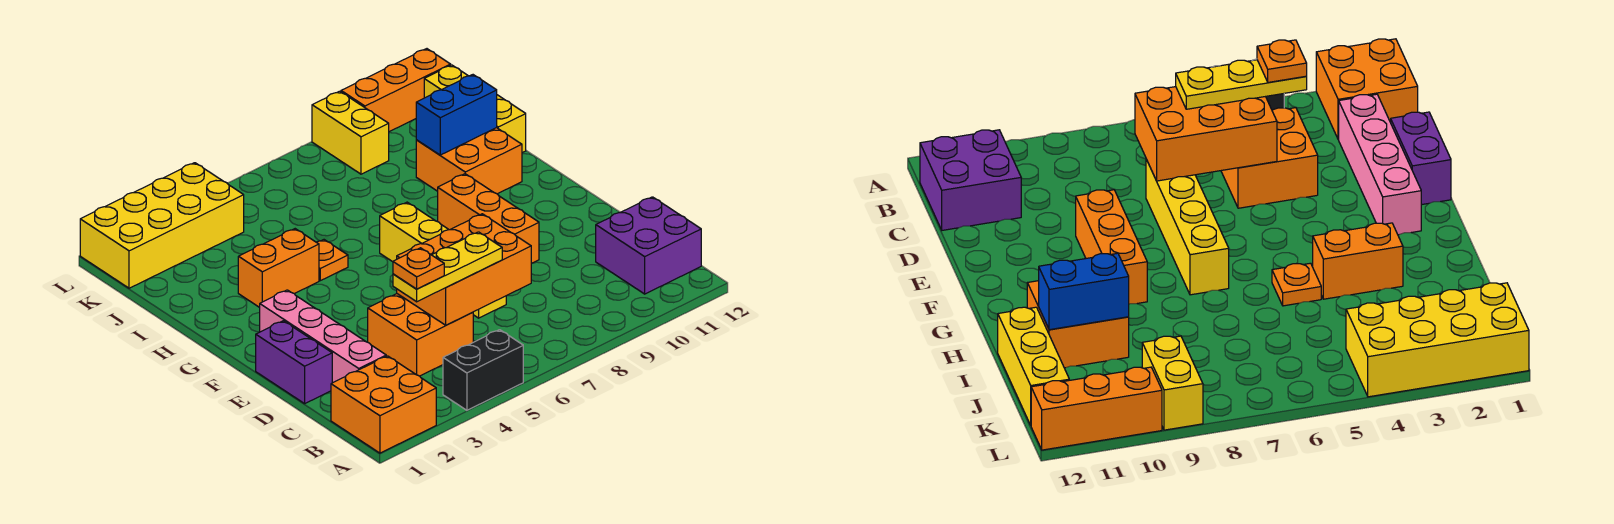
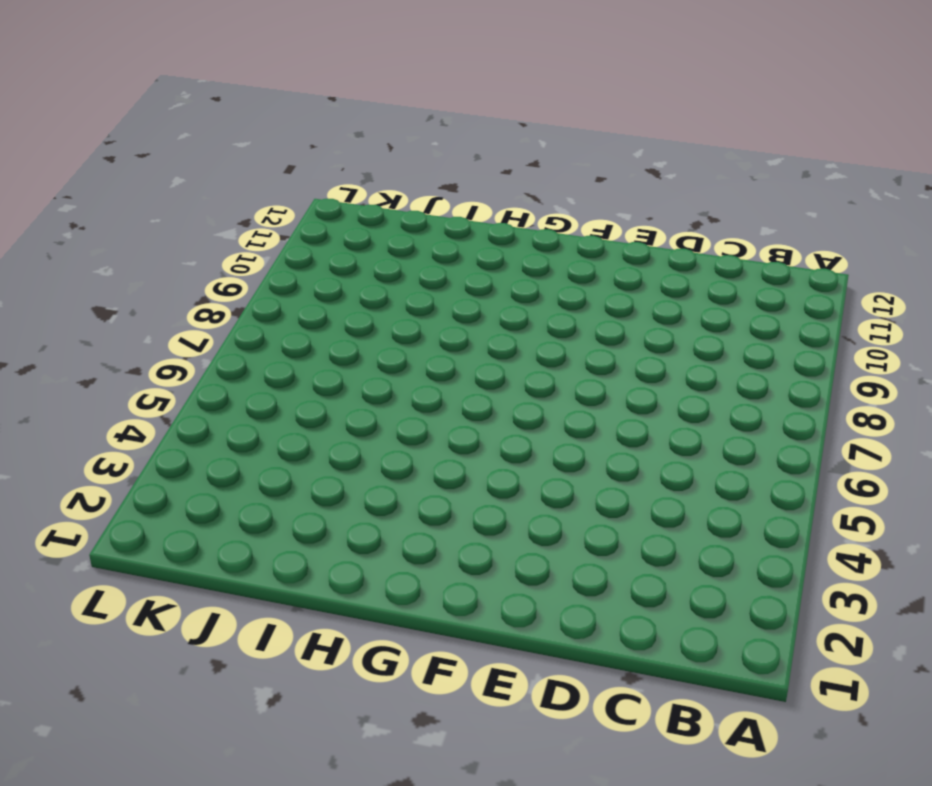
none -> orange brick A1:B2 level 1
none -> black brick A4:A5 level 1
none -> purple brick B11:C12 level 1

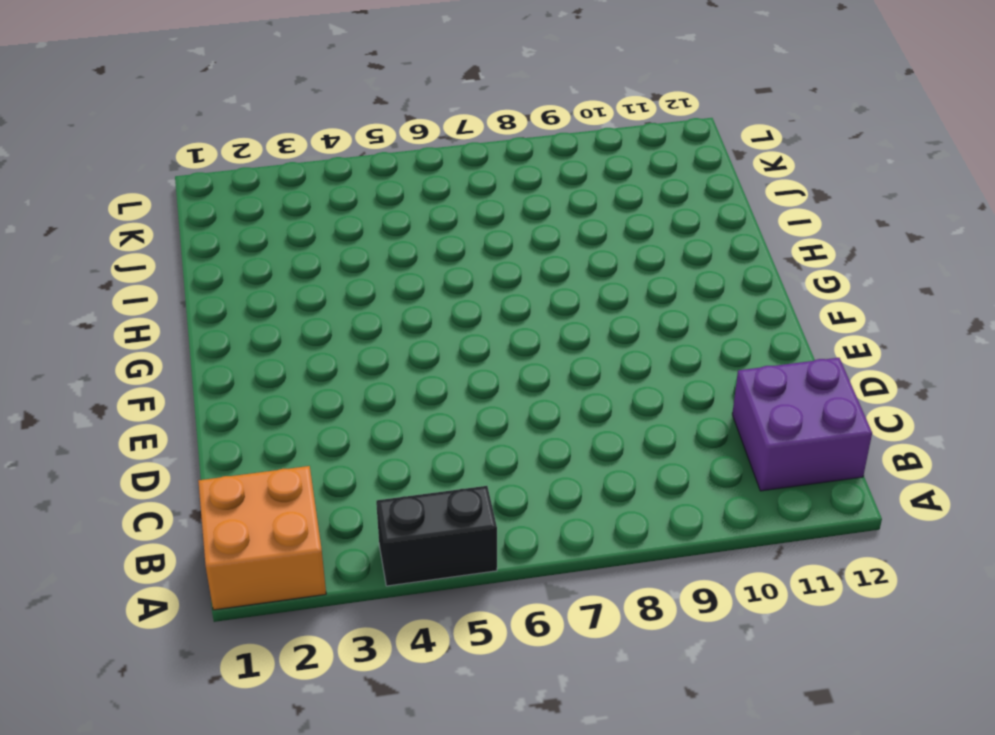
none -> pink brick C2:F2 level 1
none -> orange brick C4:D5 level 1
none -> purple brick D1:E1 level 1

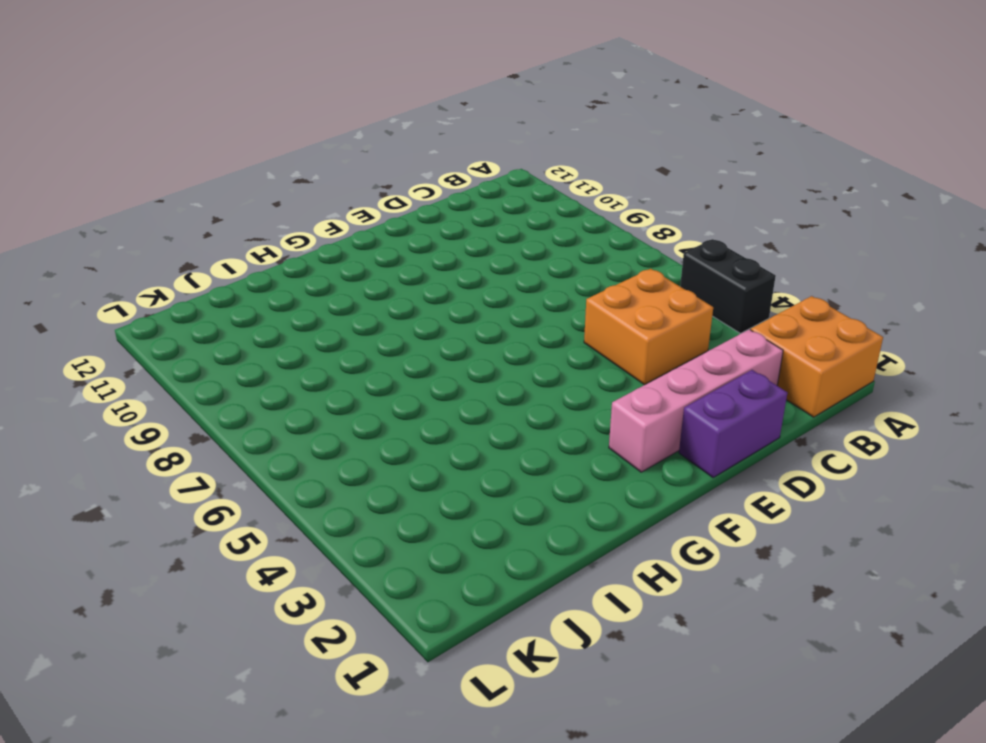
none -> purple brick B11:C12 level 1
none -> yellow brick D7:G7 level 1
none -> orange brick E9:G9 level 1

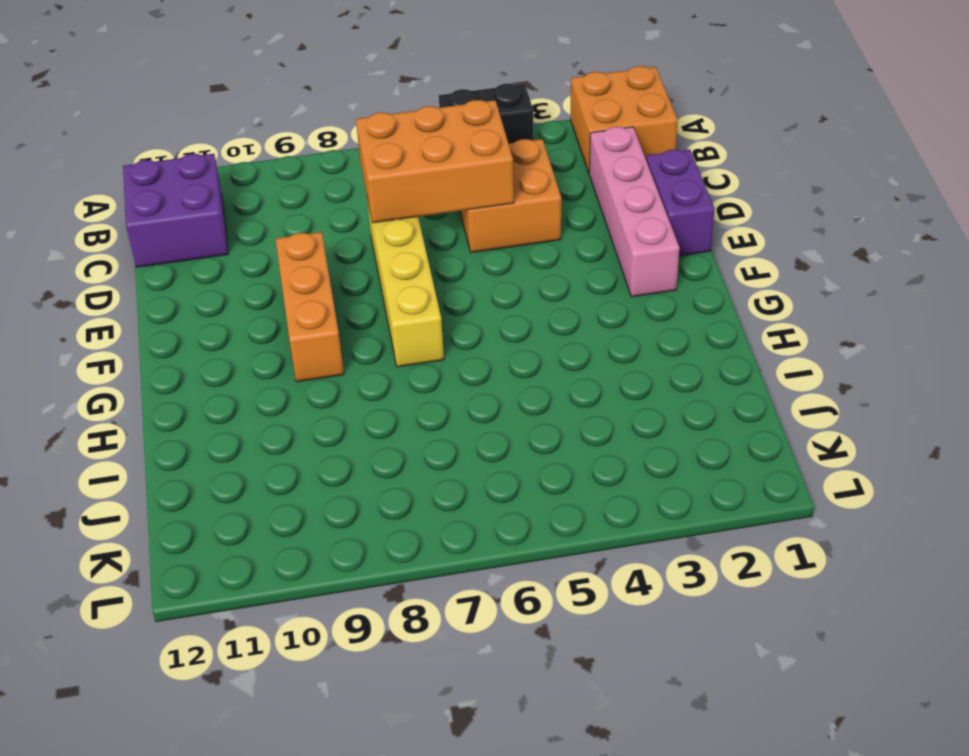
none -> orange brick H3:H4 level 1
none -> orange plate H5 level 1
none -> orange brick H10:I11 level 1

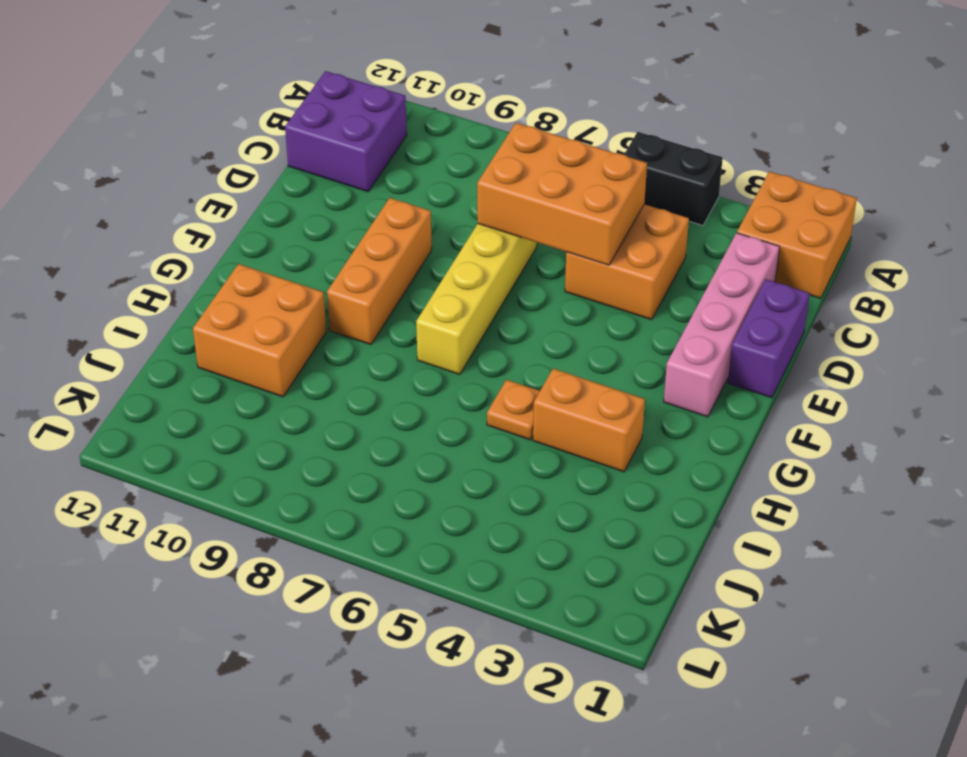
none -> yellow brick I12:K12 level 1
none -> yellow brick K1:L4 level 1
none -> yellow brick K9:L9 level 1

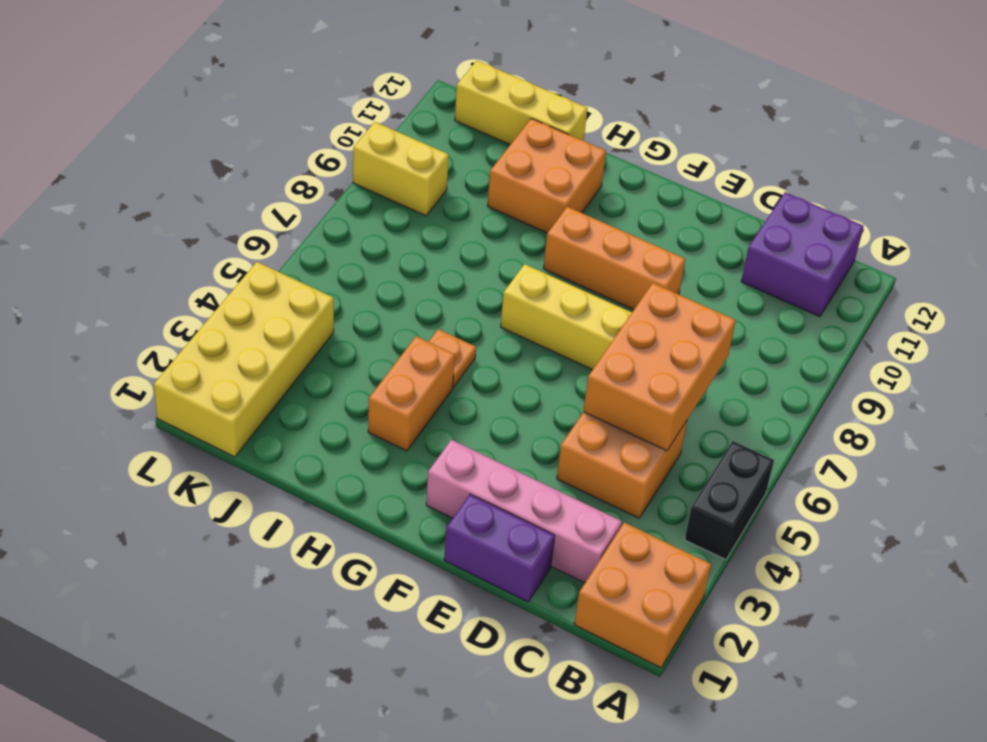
none -> orange brick L10:L12 level 1
none -> blue brick I10:I11 level 2
none -> yellow plate C4:C6 level 3

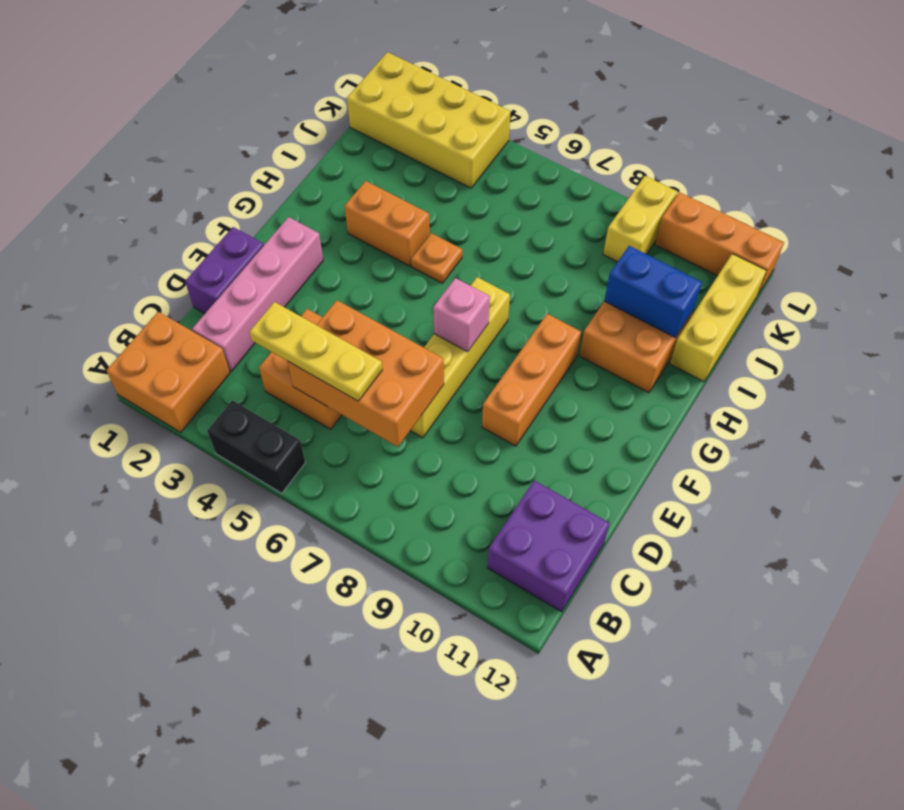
pink brick F7 level 2 -> none
none -> orange plate C4 level 4

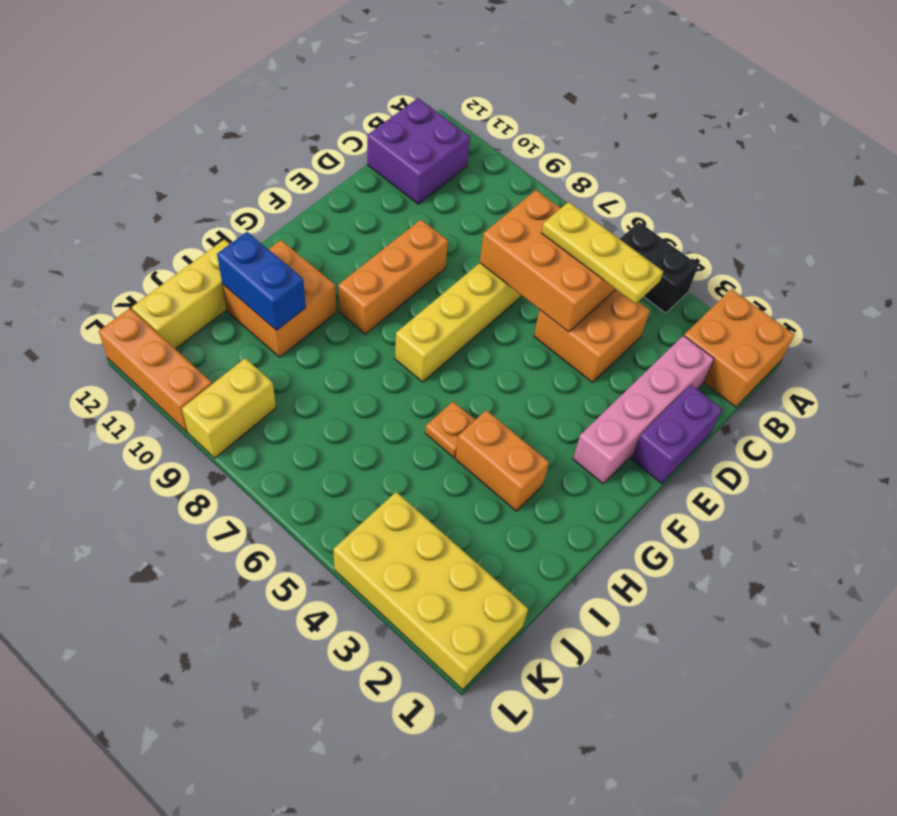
none -> orange plate C4 level 4

